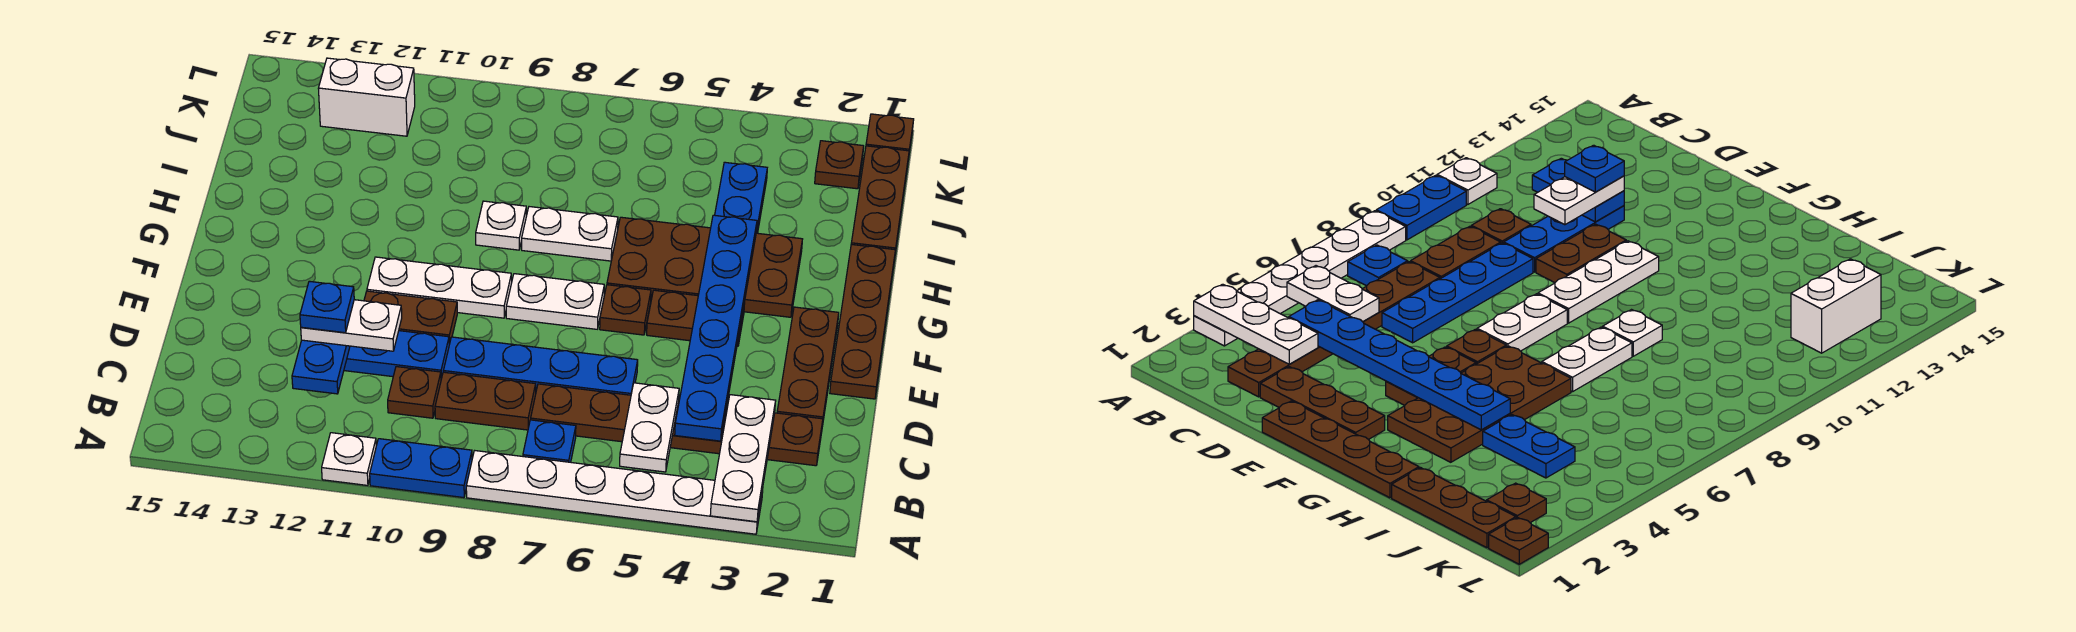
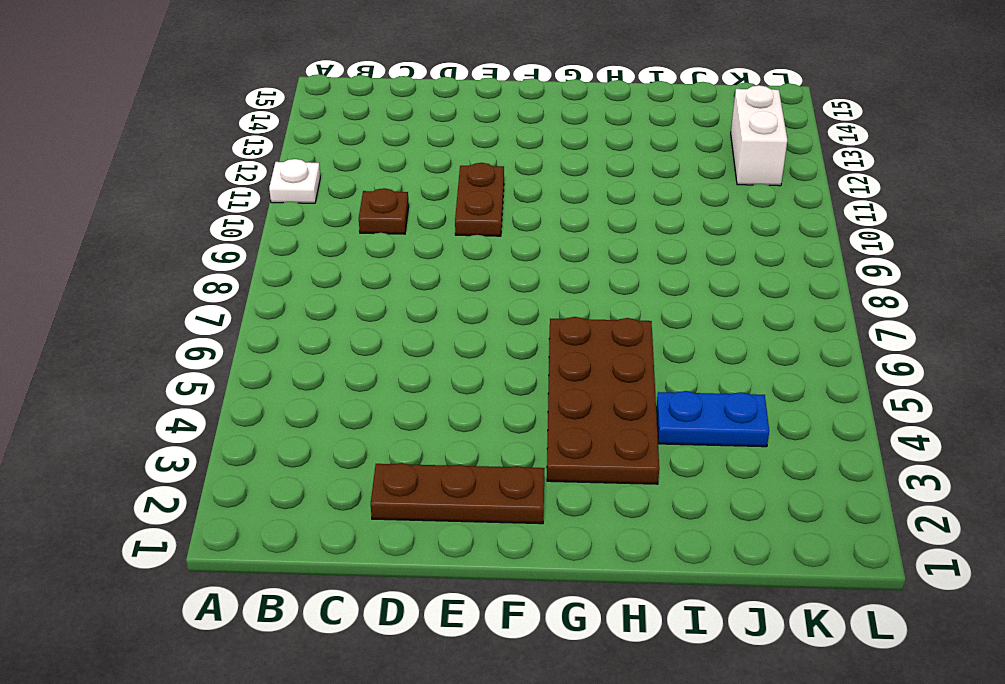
none -> white plate A3:A8 level 1
none -> blue plate A9:A10 level 1
none -> blue plate B7 level 1
none -> brown plate C2:C7 level 1

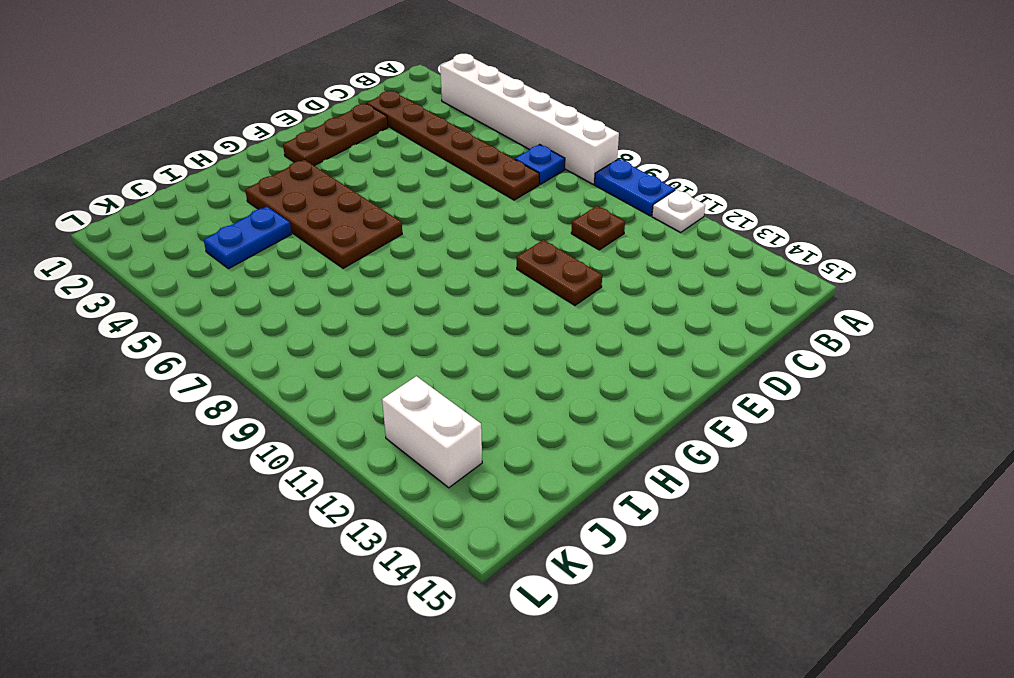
white brick A3:A8 level 1 -> white plate A3:A8 level 1
none -> brown plate C8:C9 level 1
none -> blue plate D6:D9 level 1
none -> blue plate D10:D12 level 1
none -> brown plate E1:H1 level 1

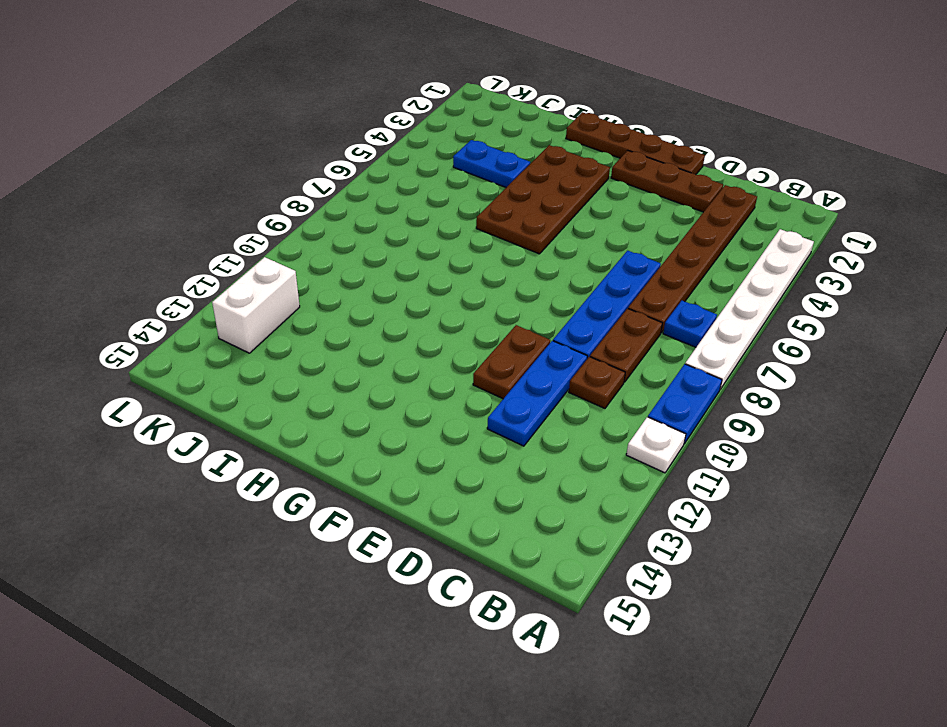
none -> brown plate F4:F5 level 1
none -> brown plate F6 level 1
none -> white plate F7:F8 level 1
none -> white plate F9:F11 level 1

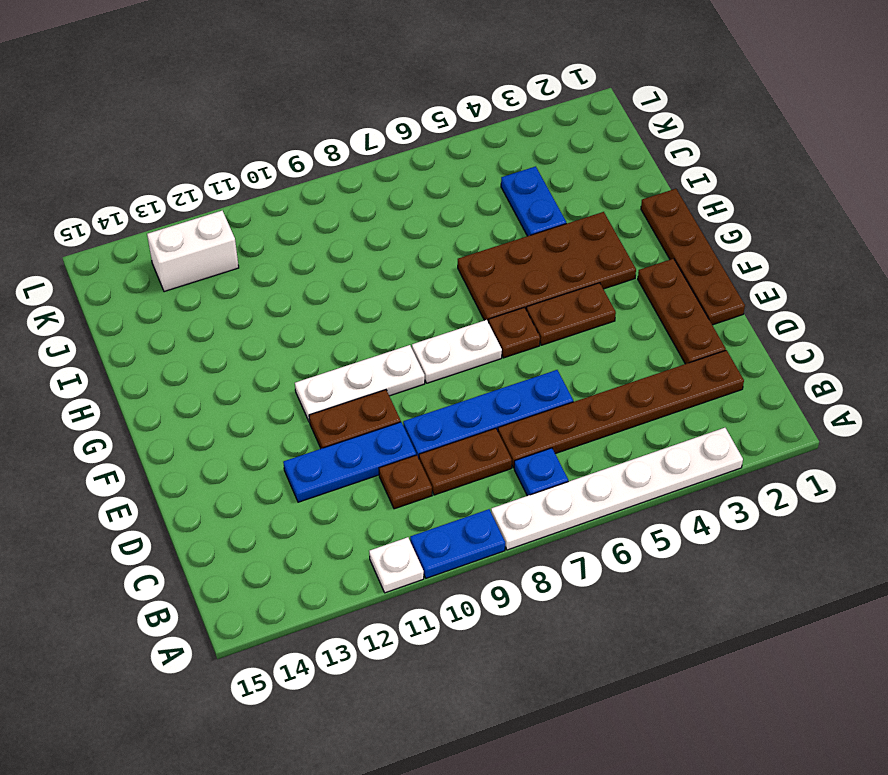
none -> white plate H7:H8 level 1
none -> white plate H9 level 1
none -> brown plate I1:K1 level 1
none -> brown plate K2 level 1

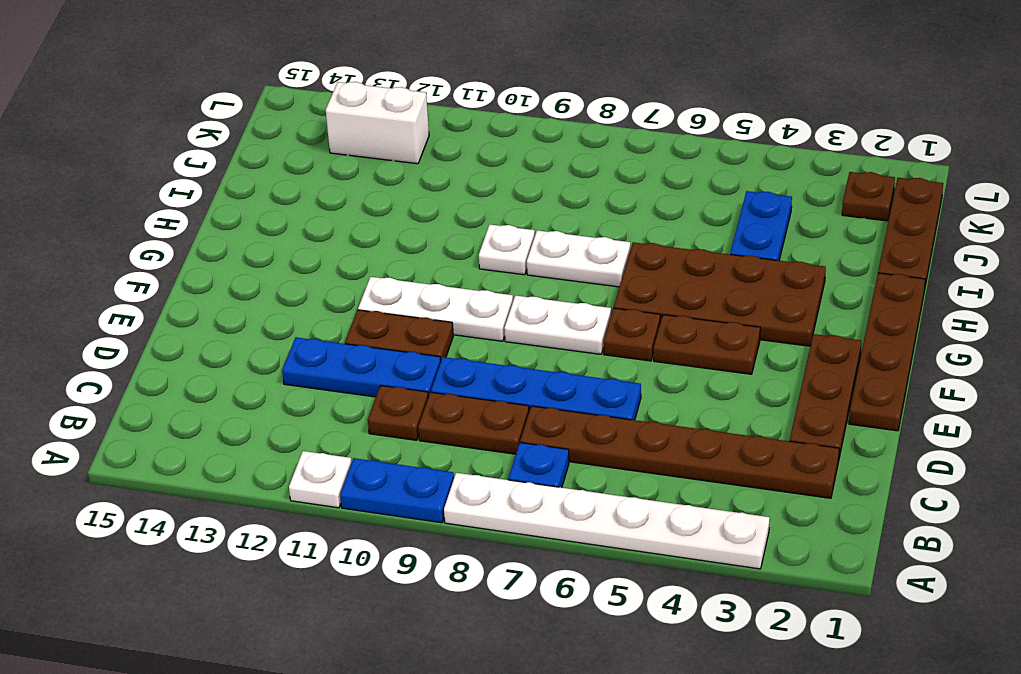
none -> brown plate L1 level 1
none -> white plate A3:C3 level 2
none -> white plate B5:C5 level 2
none -> blue plate C4:H4 level 2

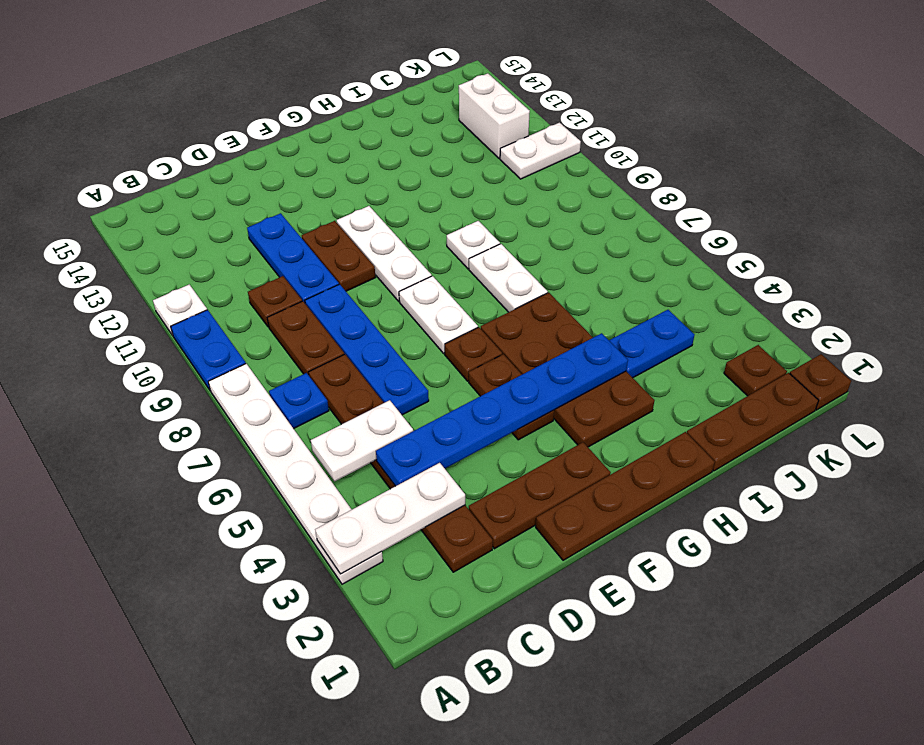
white plate K11:L11 level 1 -> white plate D11:D12 level 3
none -> blue plate C12:D12 level 2
none -> blue plate D12 level 4

